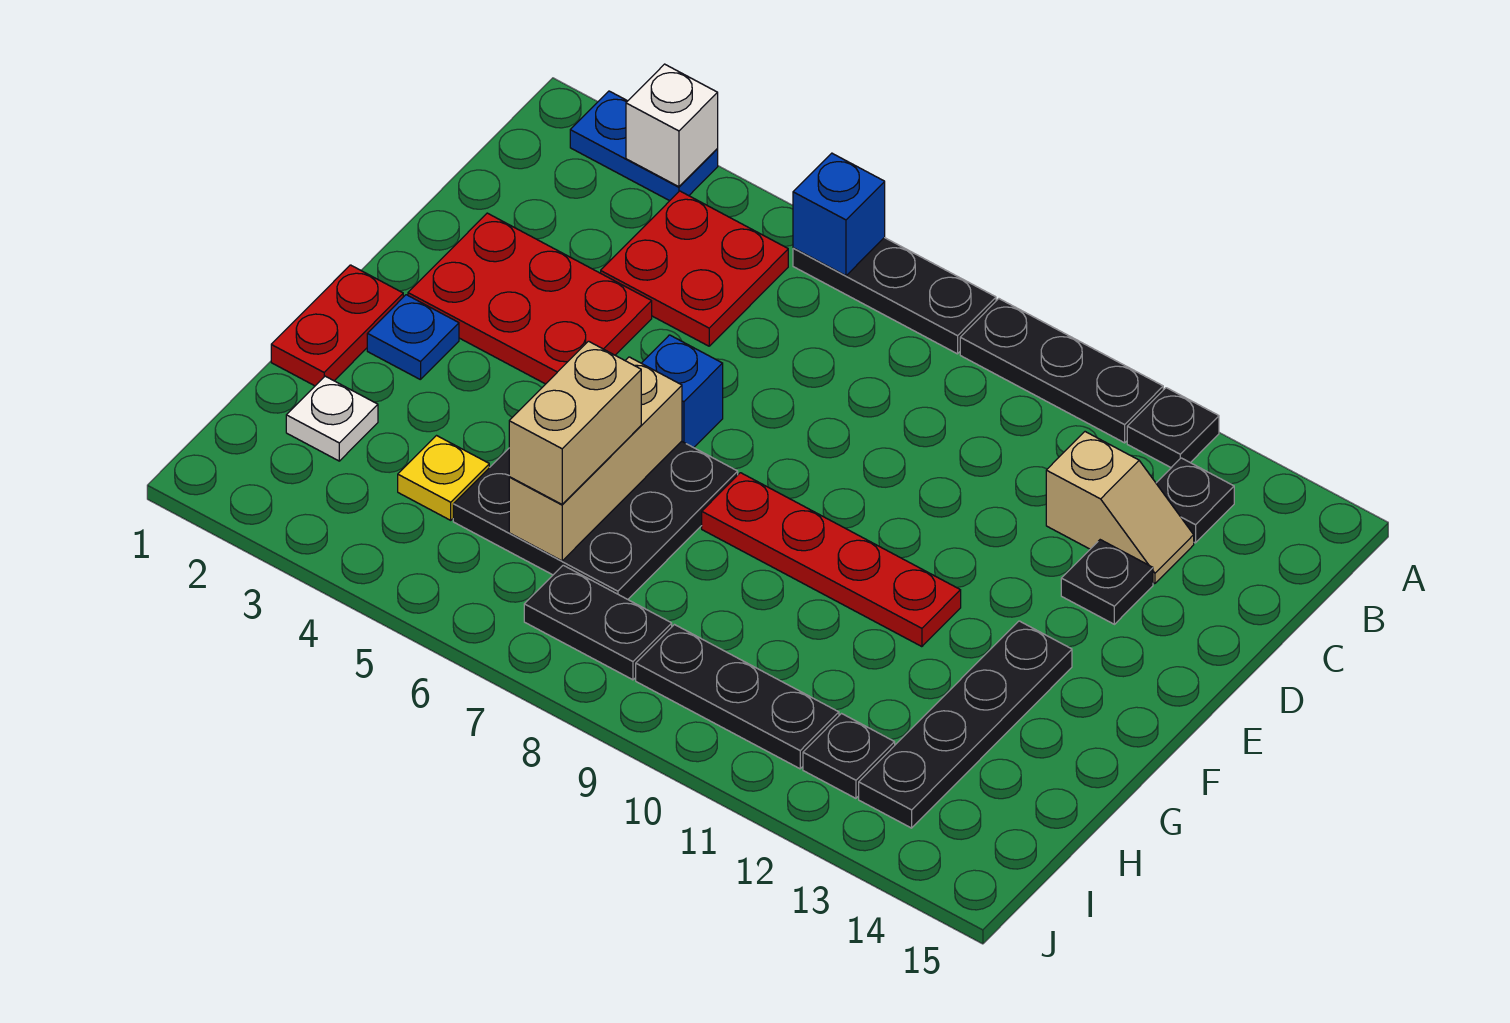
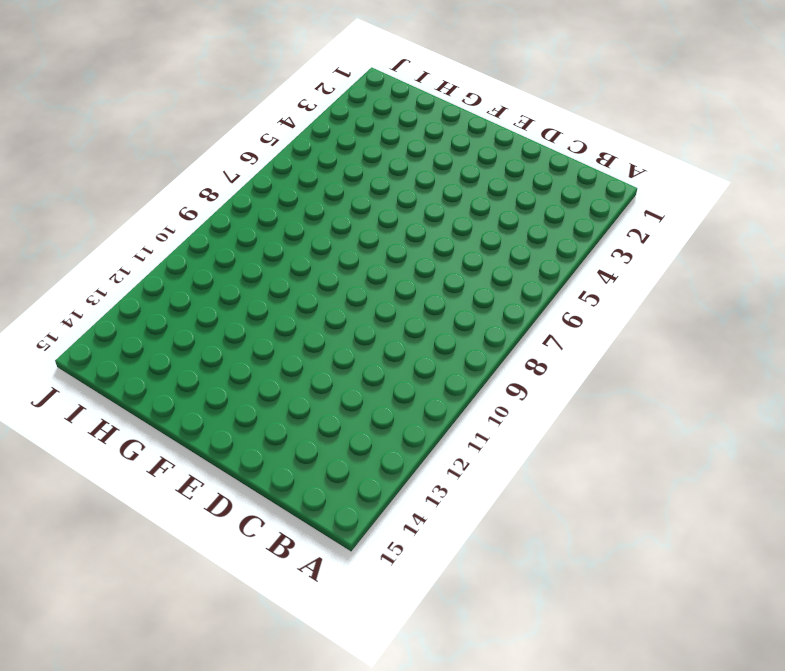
none -> blue plate A2:A3 level 1
none -> black plate A6:A8 level 1
none -> black plate A9:A11 level 1

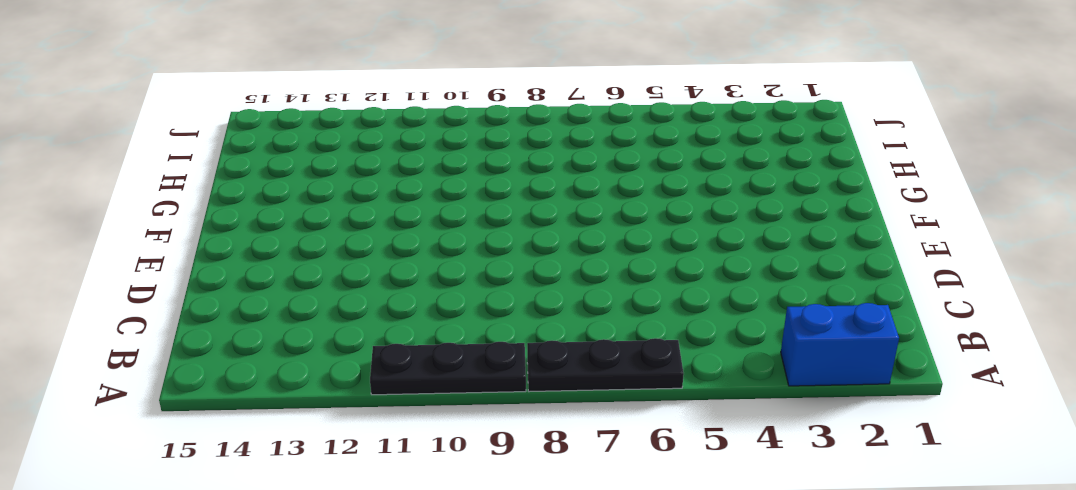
blue brick A2:A3 level 1 -> blue plate A2:A3 level 1
none -> black plate A12 level 1
none -> red plate B4:C5 level 1
none -> black plate B13 level 1

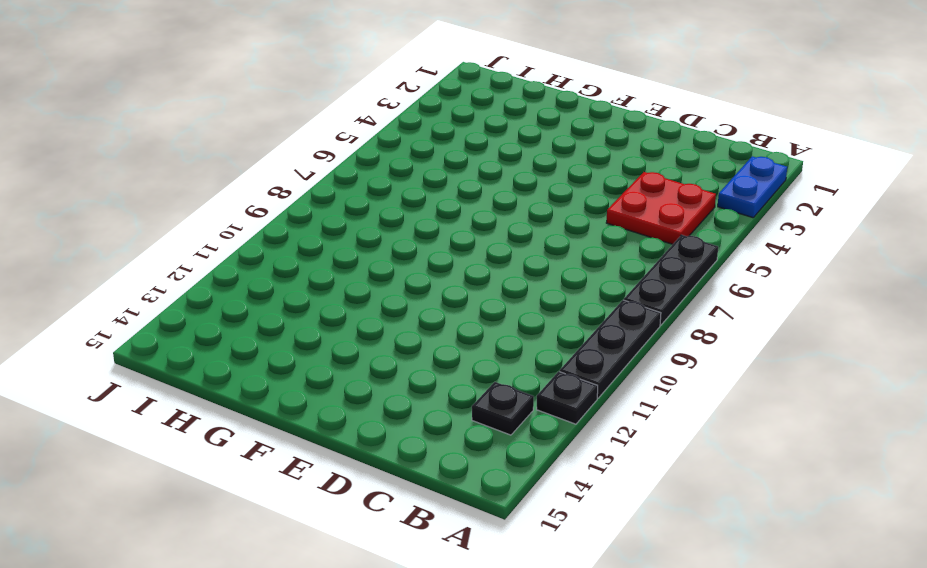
none -> tan slope C12:C13 level 1 top 12
none -> red plate D2:E4 level 1
none -> black plate D13 level 1

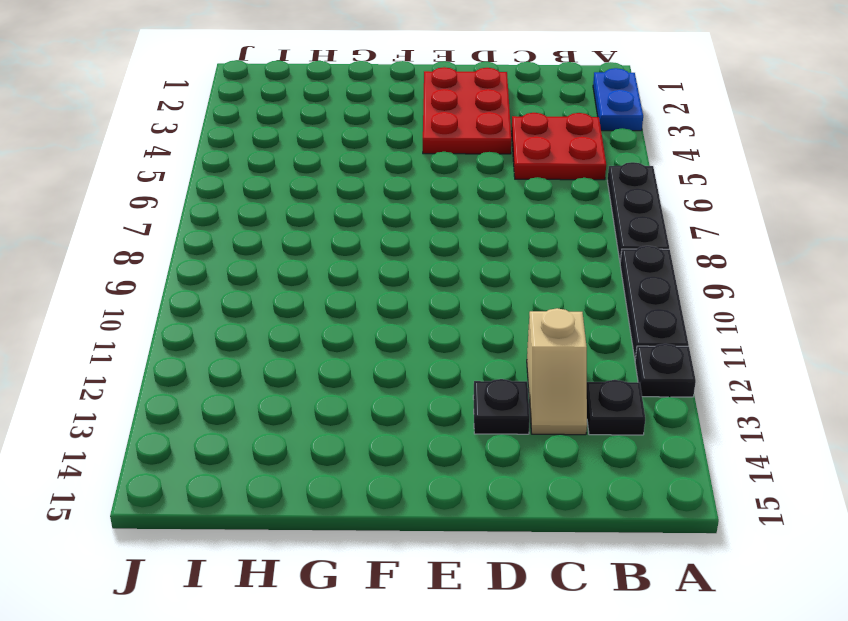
none -> blue brick E6 level 1
none -> red plate F1:G1 level 1
none -> blue plate F2 level 1

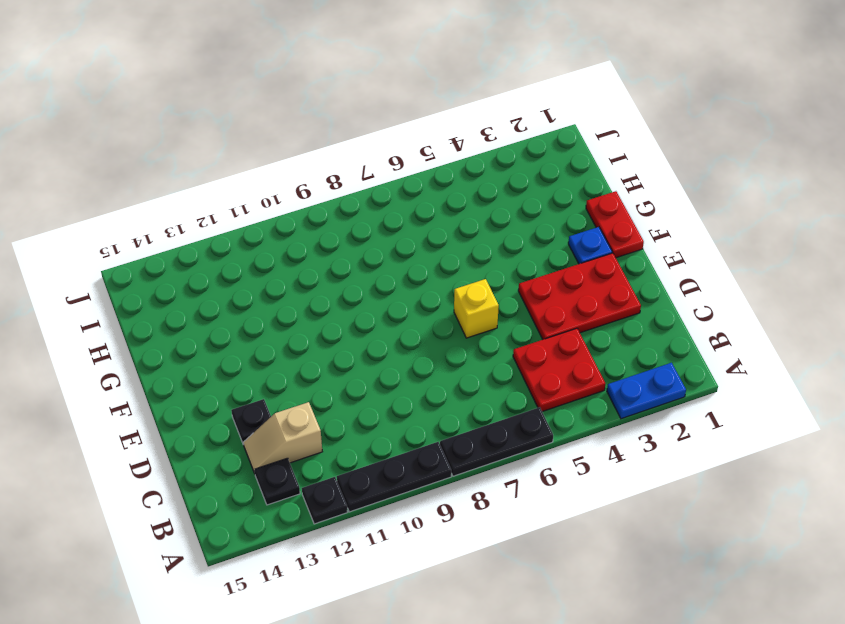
yellow brick E6 level 1 -> blue brick E6 level 1
none -> black plate F5:H7 level 1
none -> red plate F8:F11 level 1
none -> black plate F13:I13 level 1

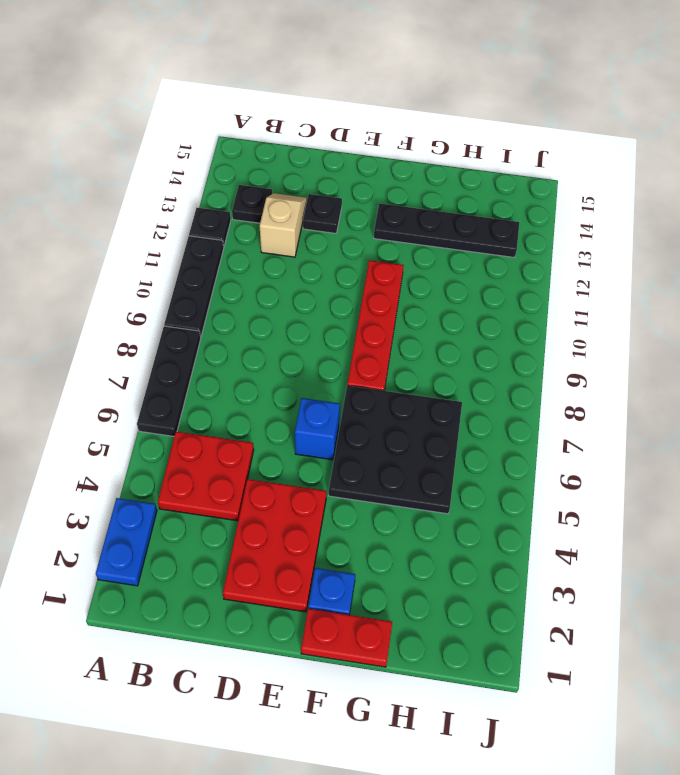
none -> white plate H2 level 1
none -> yellow plate H4 level 1
none -> black plate I7:I8 level 1

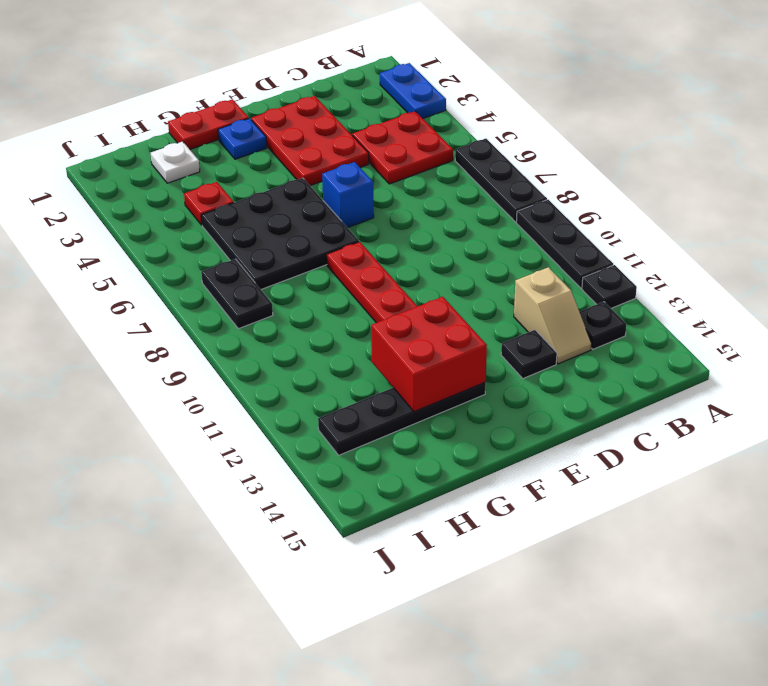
red brick F12:G13 level 2 -> none
red plate H4 level 1 -> yellow plate H4 level 1
none -> black plate I9:I11 level 1
none -> black plate I12 level 1
none -> white brick A3 level 2

